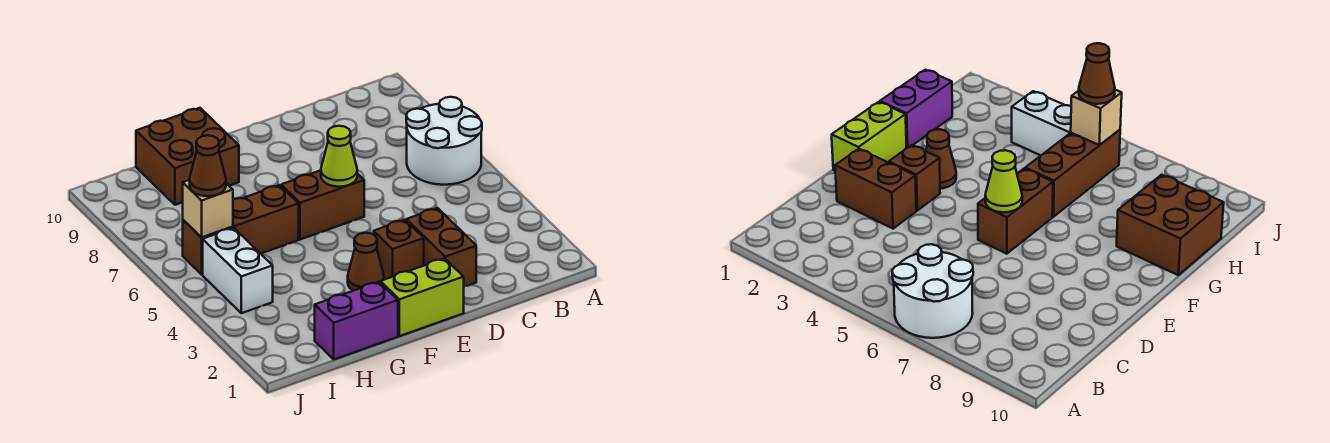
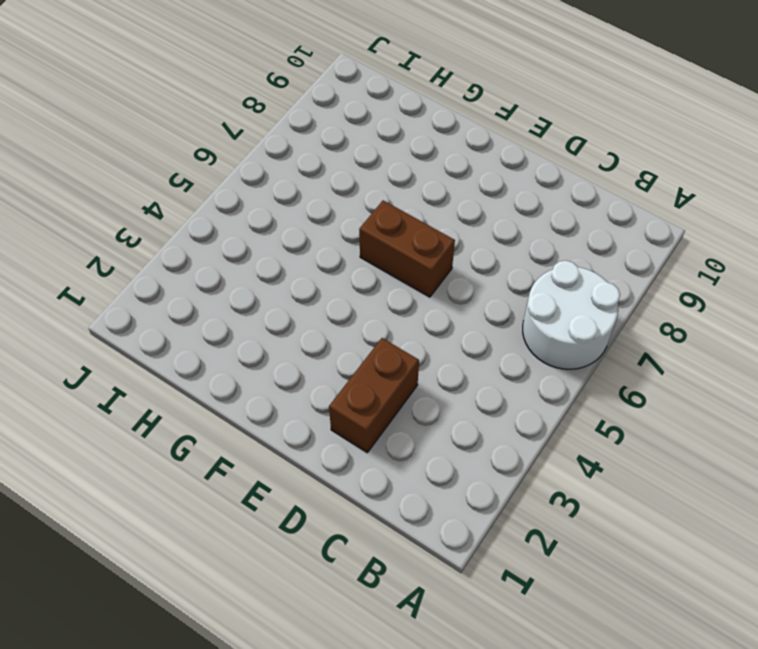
none -> lime brick E1:F1 level 1
none -> brown brick E3 level 1
none -> brown cone F3 level 1

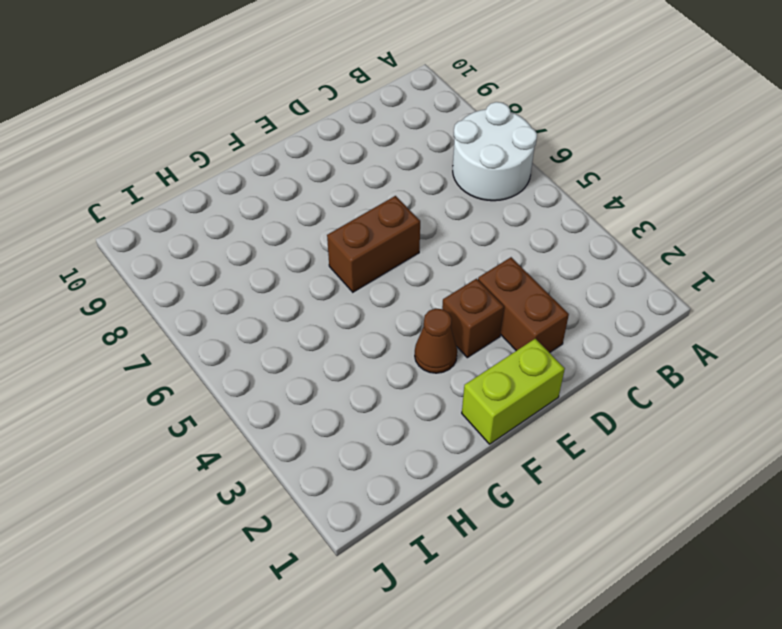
none -> purple brick G1:H1 level 1
none -> brown brick G6:I6 level 1
none -> brown brick G9:H10 level 1

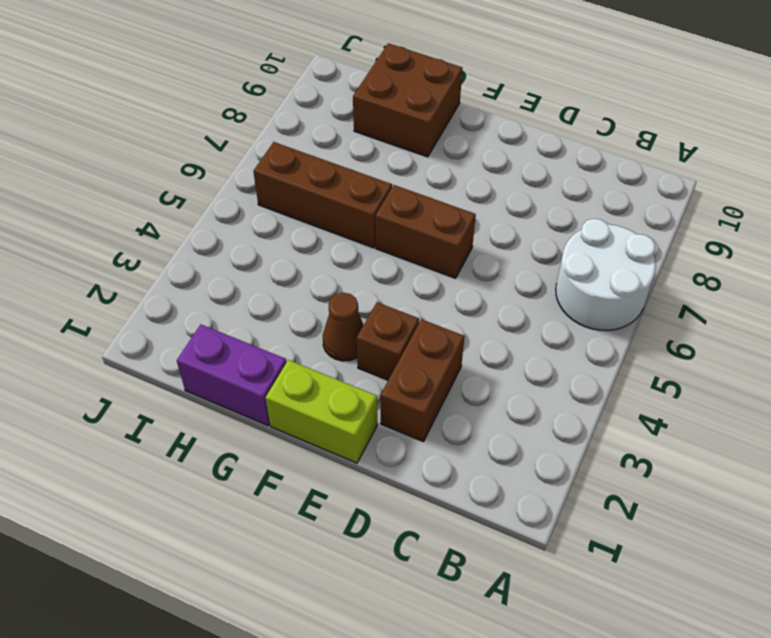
none -> white brick I4:I5 level 1
none -> lime cone E6 level 2
none -> tan brick I6 level 2

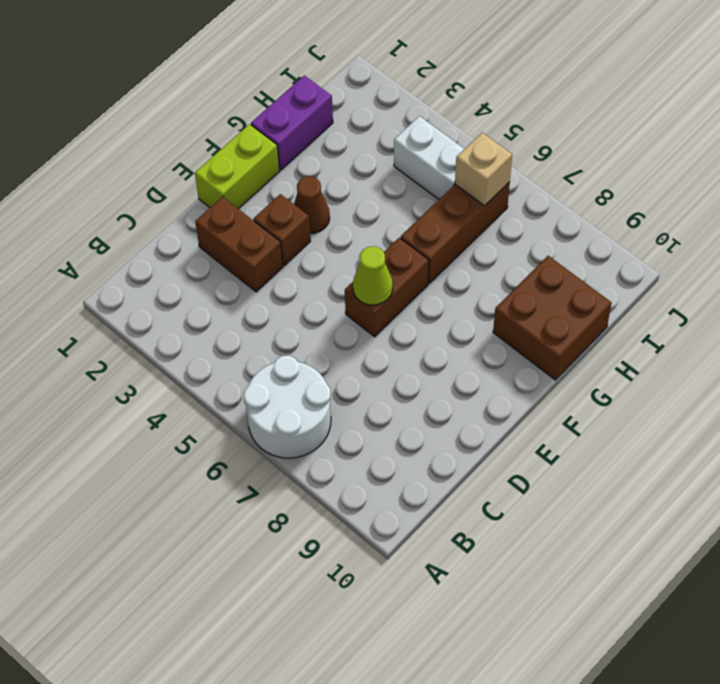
none -> brown cone I6 level 3

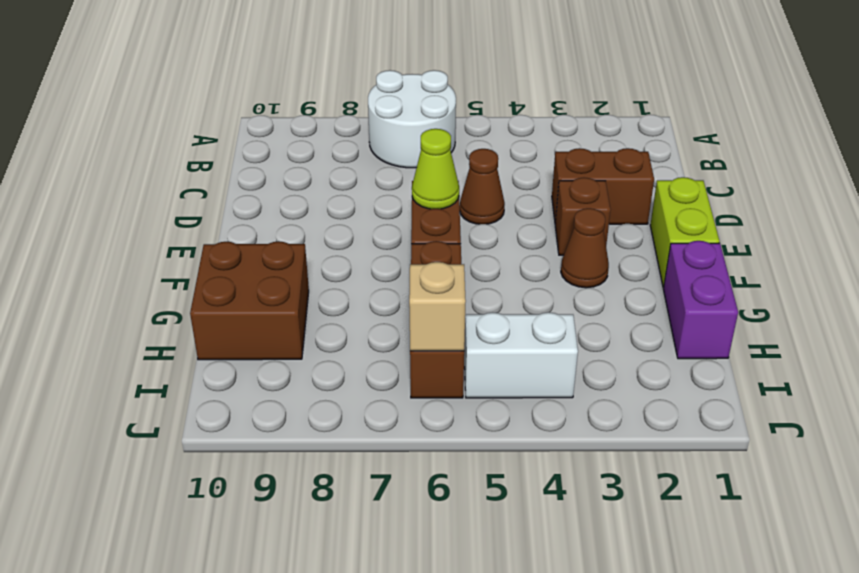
brown cone D5 level 1 -> brown cone I6 level 3

